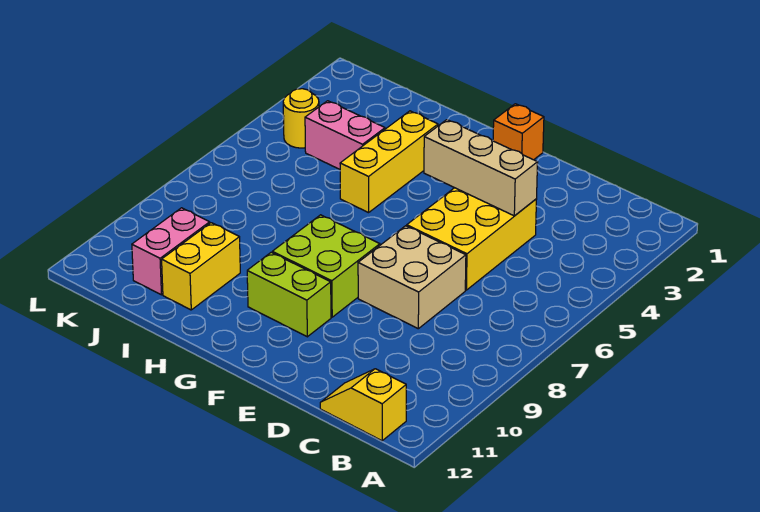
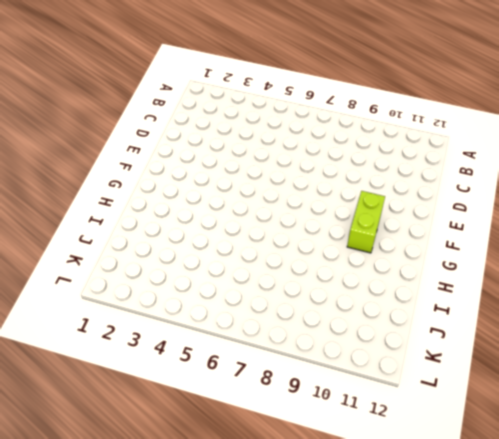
none -> yellow slope B12:C12 level 1 top B
none -> yellow brick D4:E6 level 1
none -> tan brick D7:E8 level 1

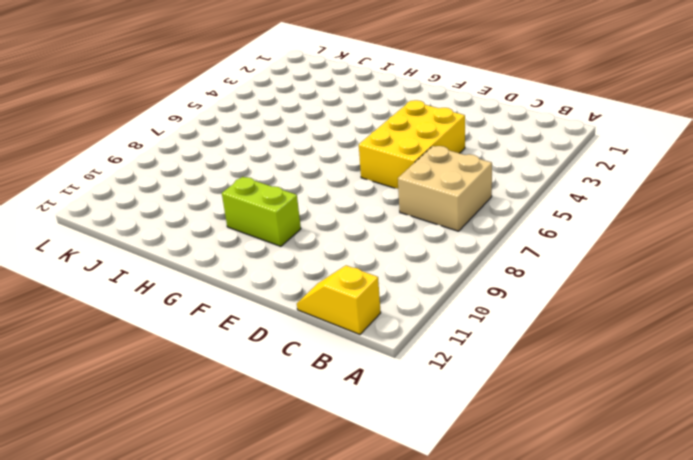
tan brick B6:C7 level 1 -> tan brick D7:E8 level 1
none -> orange brick F1 level 1
none -> lime brick F8:G9 level 1
none -> yellow brick H3:H5 level 1

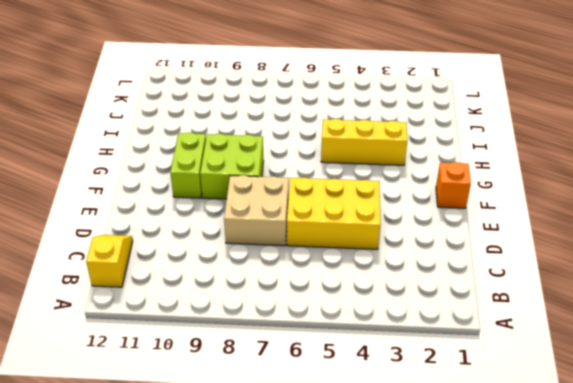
none -> pink brick I4:J4 level 1
none -> yellow brick I10:I11 level 1
none -> pink brick J10:J11 level 1

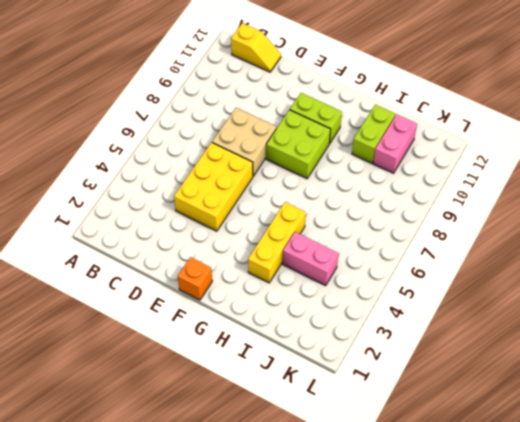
lime brick I10:I11 level 1 -> yellow brick I10:I11 level 1
none -> yellow round brick K4 level 1
none -> tan brick D4:F4 level 2

